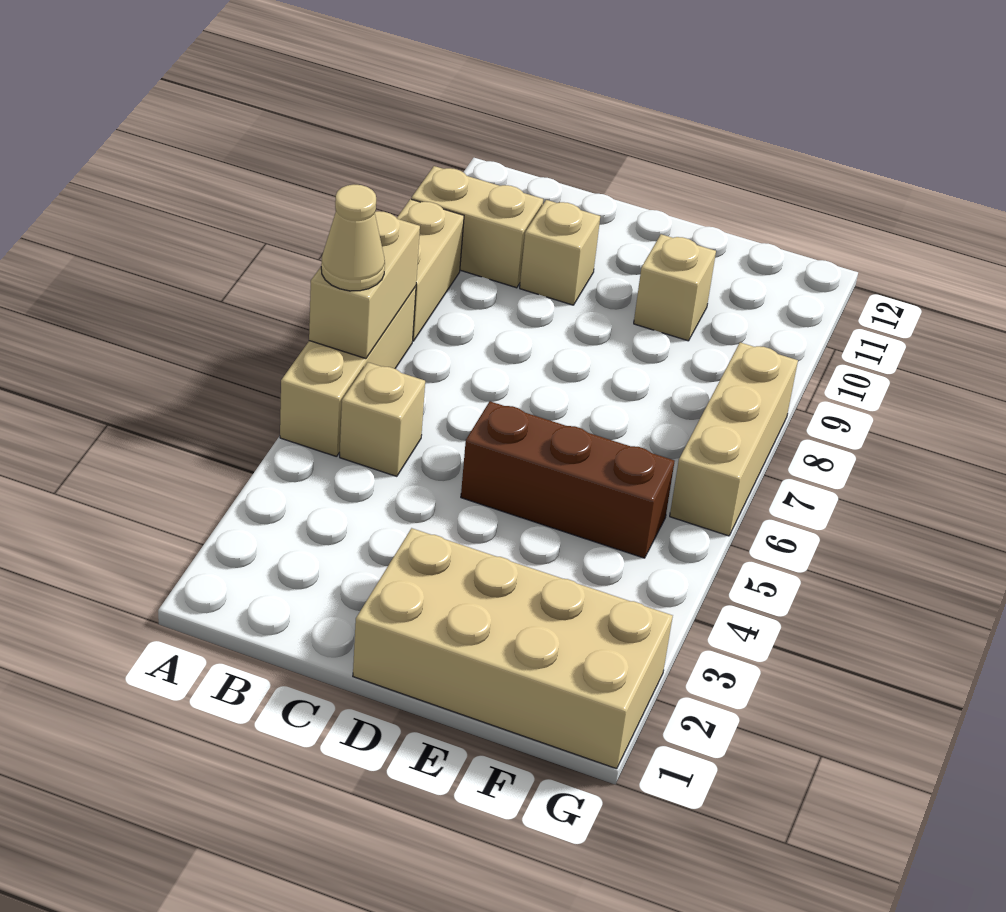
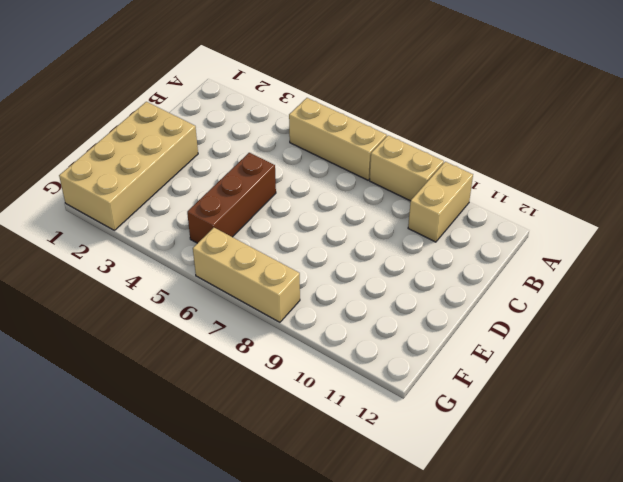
none -> tan brick B5 level 1
none -> tan brick C10 level 1

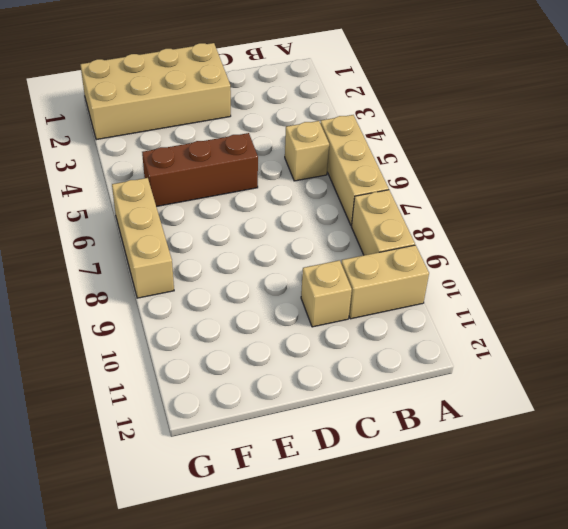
none -> tan brick E10 level 1
none -> tan brick A6:A7 level 2

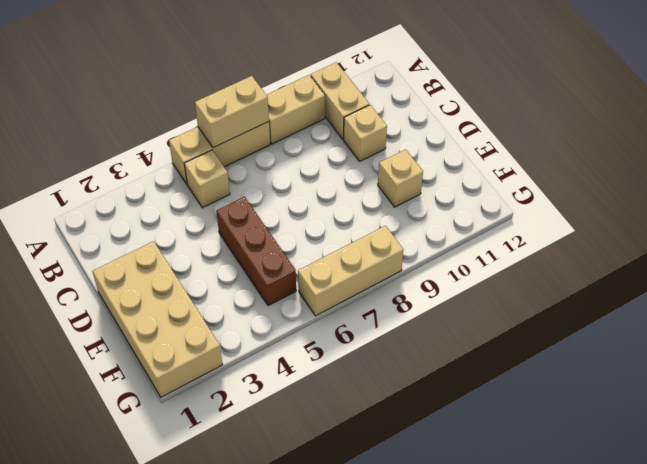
none -> tan cone A6 level 3

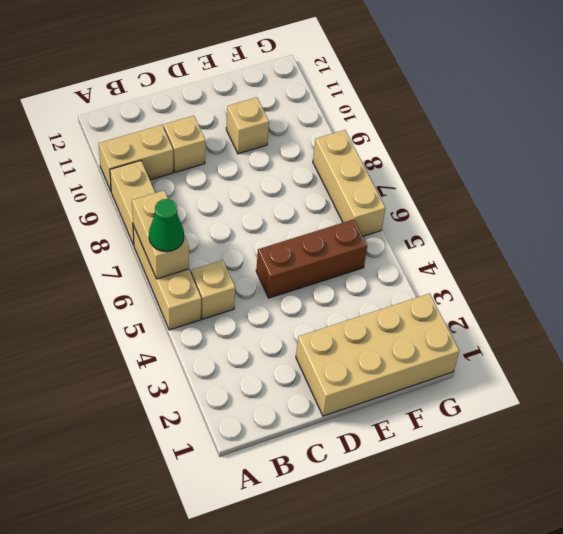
green cone A6 level 3 -> tan cone A6 level 3

